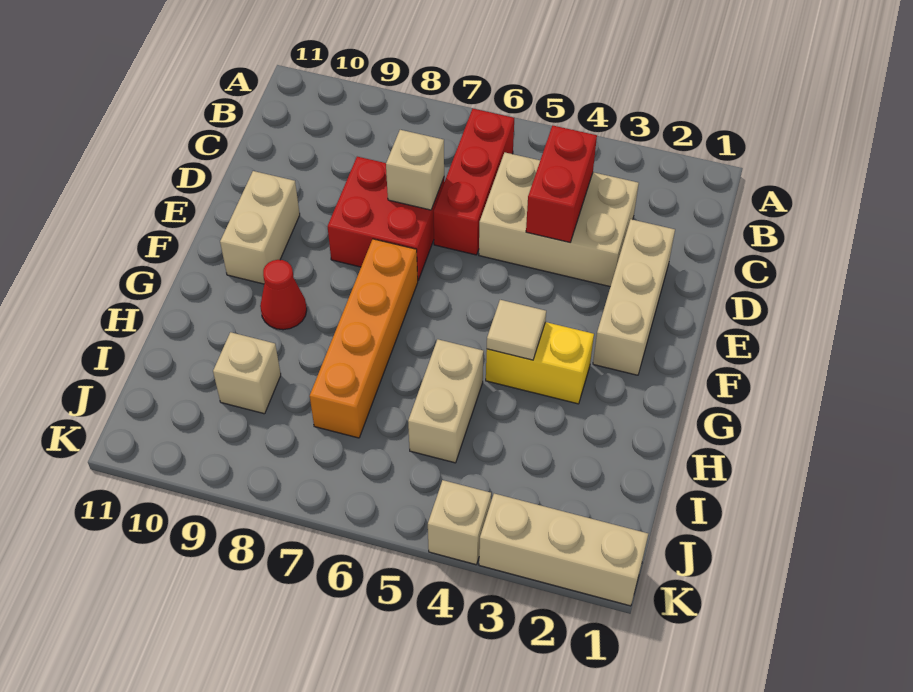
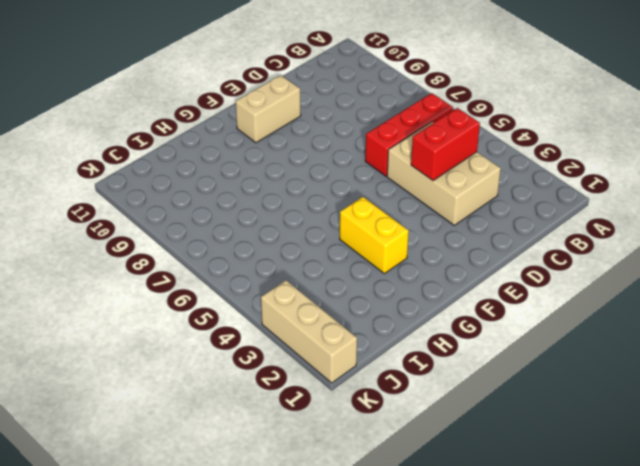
none -> tan brick D2:F2 level 1
none -> red brick D7:E8 level 1
none -> orange brick F7:I7 level 1

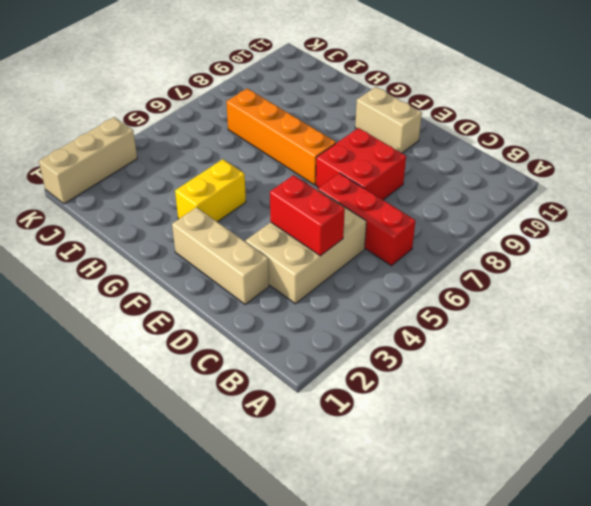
none -> red cone G9 level 1
none -> tan brick H5:I5 level 1
none -> tan brick I9 level 1

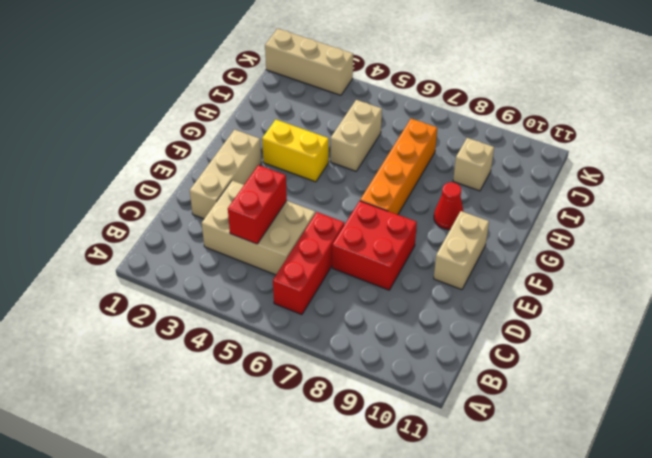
none -> tan brick K4 level 1
none -> tan brick D7 level 2
none -> tan tile G4 level 2

